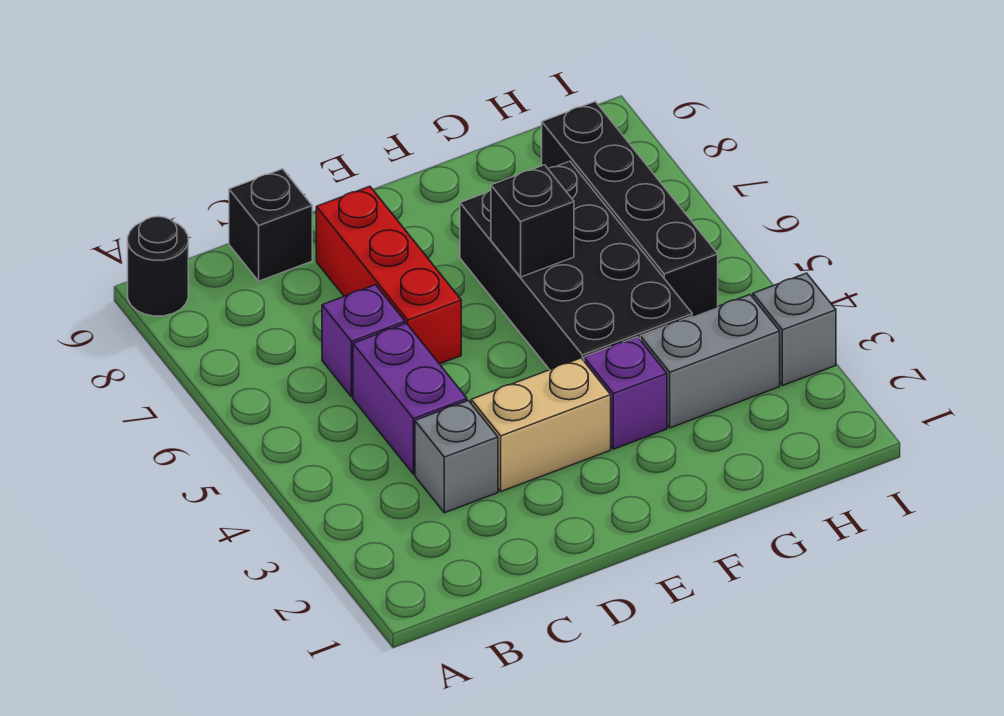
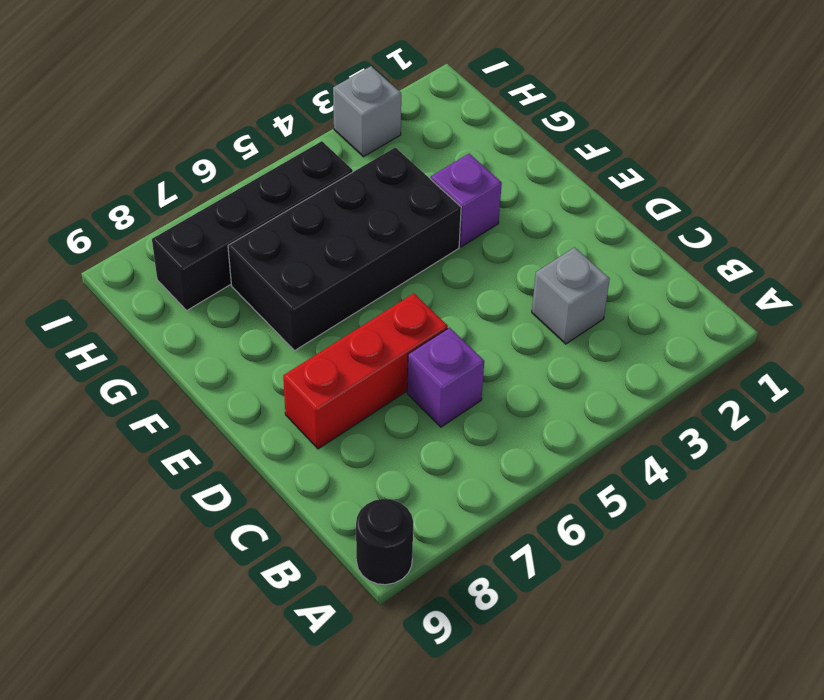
none -> purple brick C4:C5 level 1
none -> black brick C9 level 1
none -> tan brick D3:E3 level 1

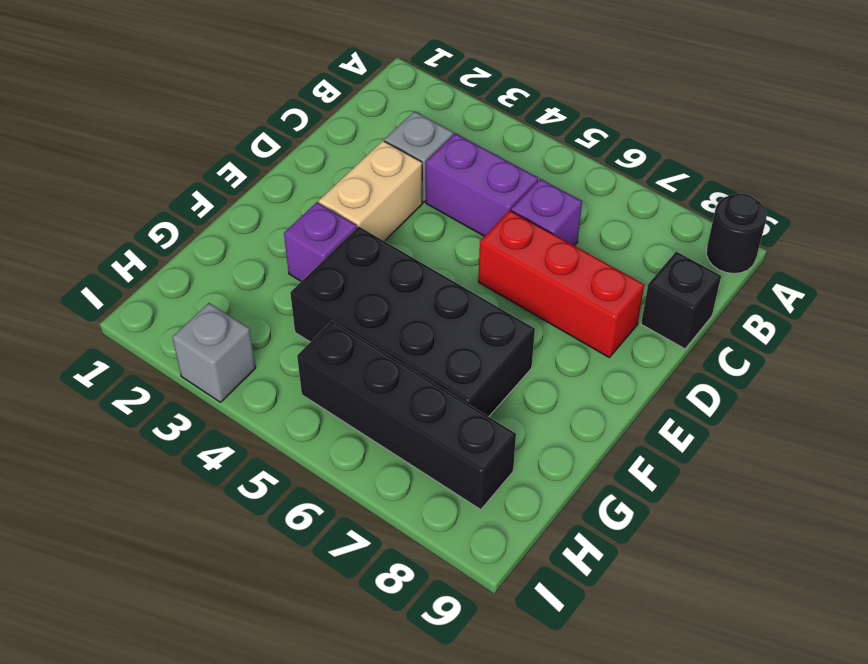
none -> grey brick G3:H3 level 1
none -> black brick F6 level 2

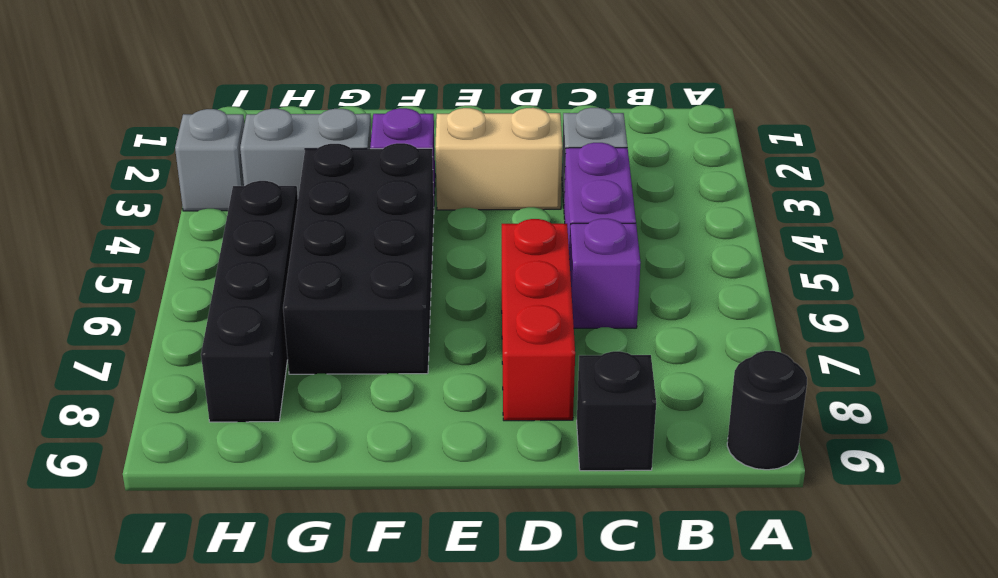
none -> black brick F6 level 2

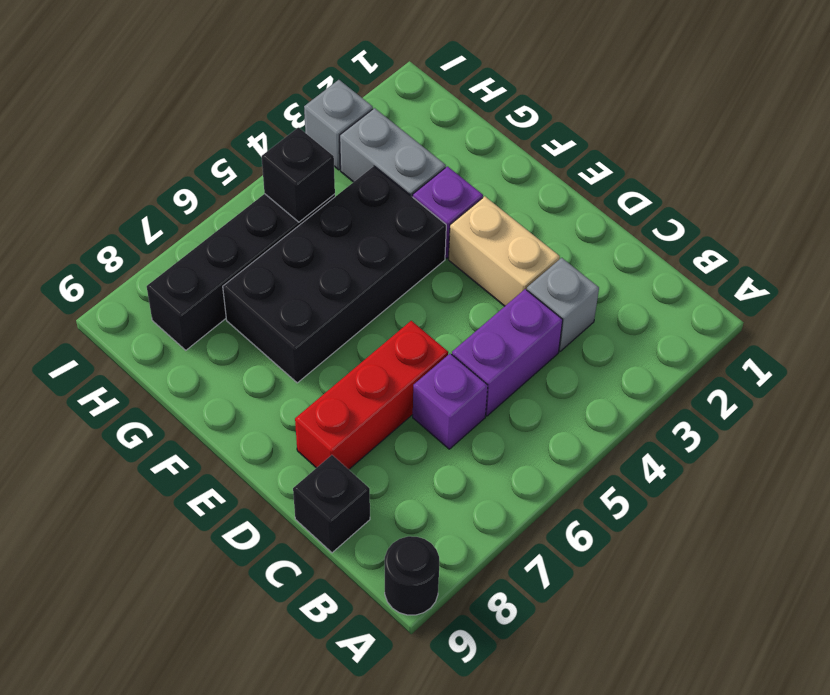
black brick H5 level 2 -> black brick F6 level 2

